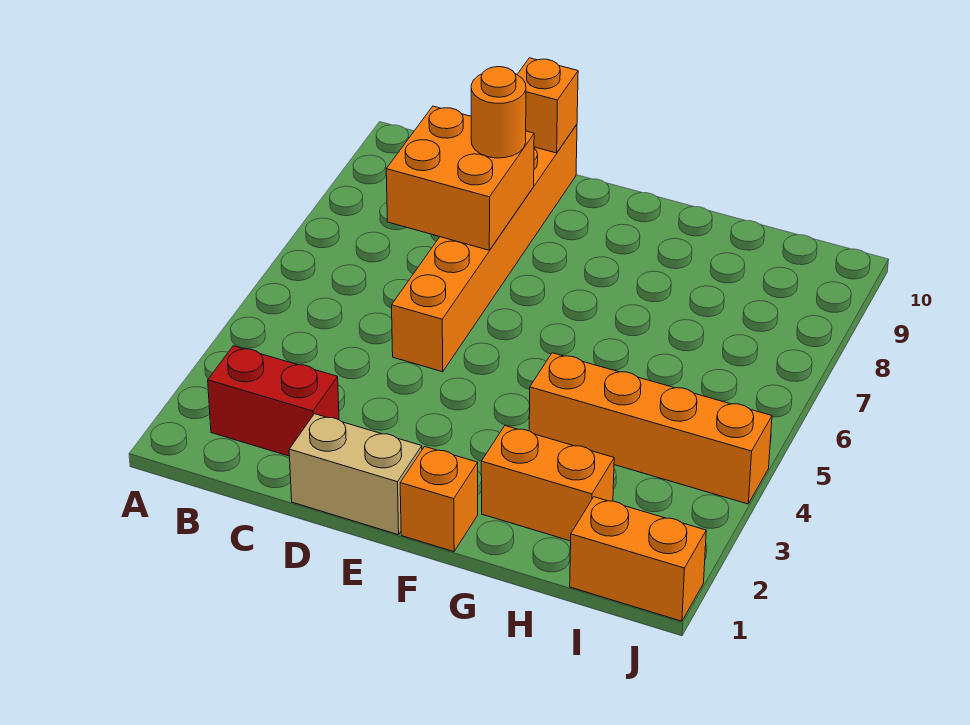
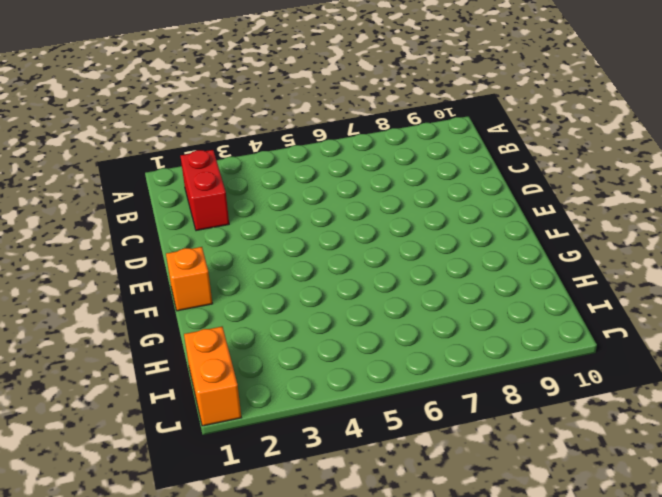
none -> tan brick D1:E1 level 1
none -> orange brick D5:D10 level 1

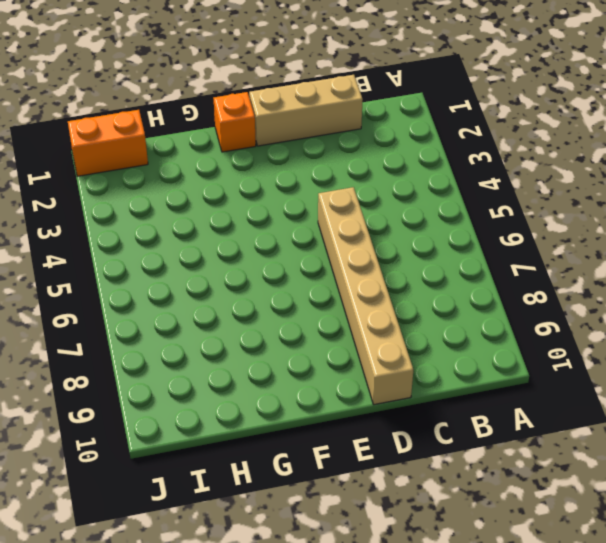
tan brick C1:E1 level 1 -> tan brick D1:E1 level 1
tan brick D5:D10 level 1 -> orange brick D5:D10 level 1
none -> red brick B2:C2 level 1
none -> orange brick G2:H2 level 1

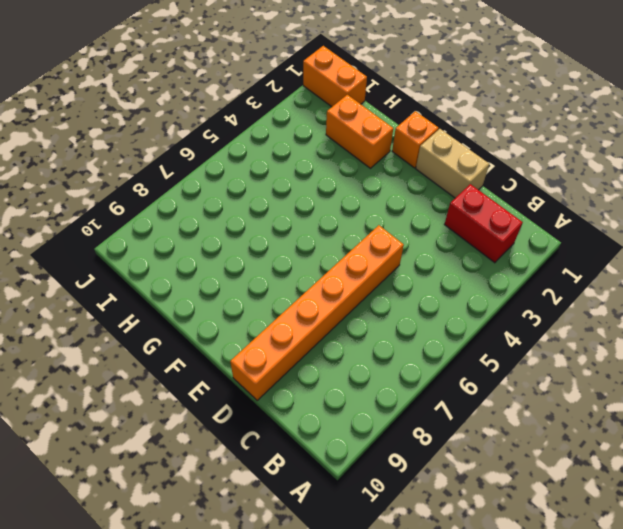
none -> orange brick G4:J4 level 1
none -> orange brick C7:D8 level 2

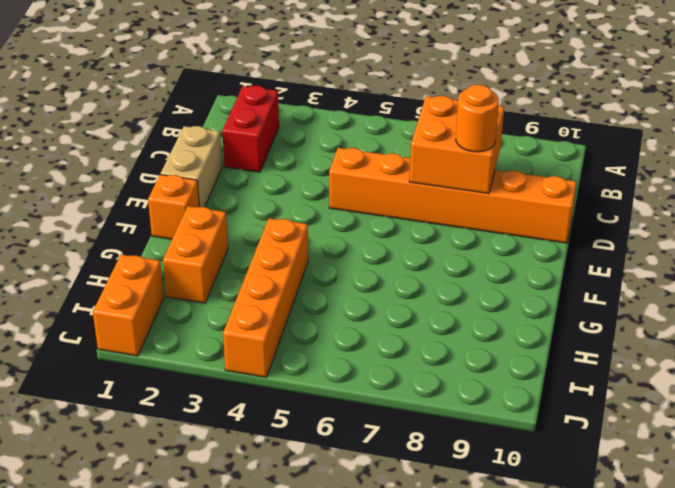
none -> orange brick D10 level 2

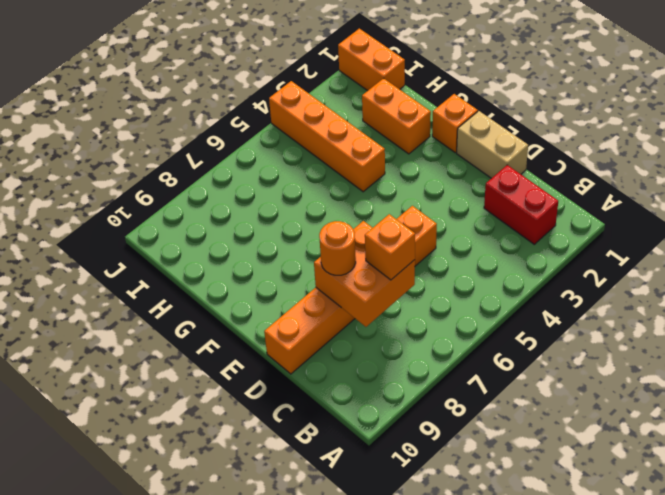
orange brick C7 level 3 -> orange brick D10 level 2

